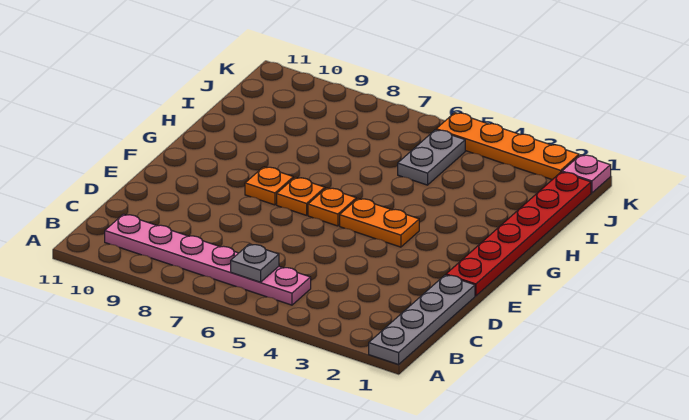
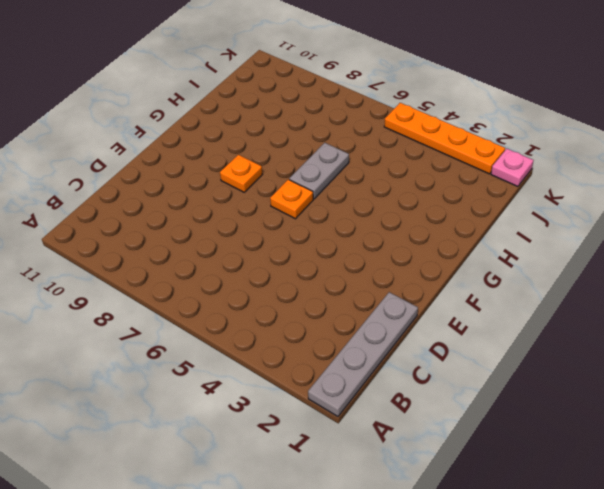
grey plate G6:H6 level 1 -> grey plate I5:J5 level 1
none -> pink plate B5:B10 level 1
none -> red plate E1:J1 level 1

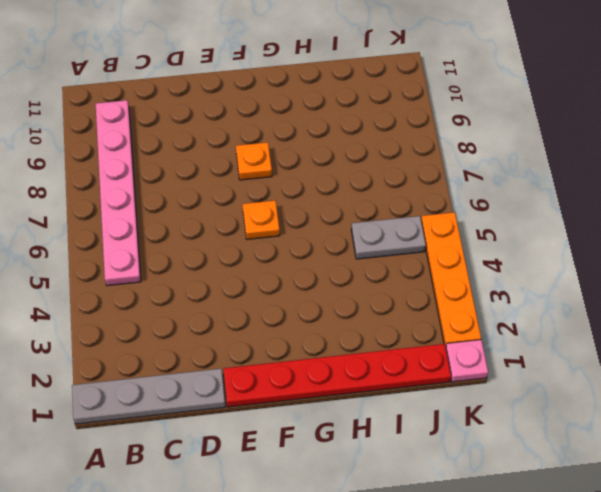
none -> orange plate F4:F5 level 1
none -> orange plate F7 level 1

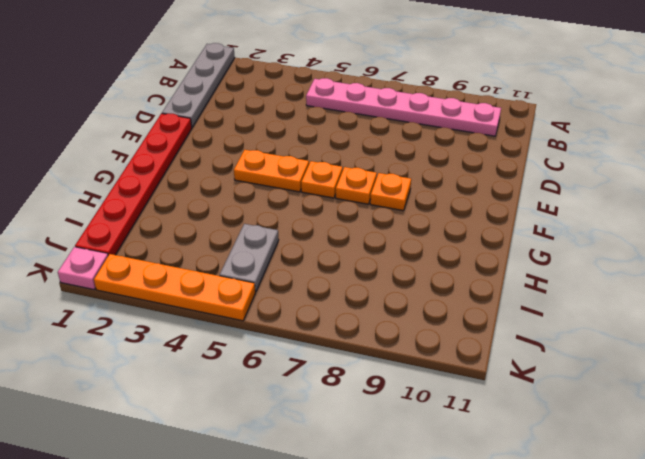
none -> grey plate B6 level 2

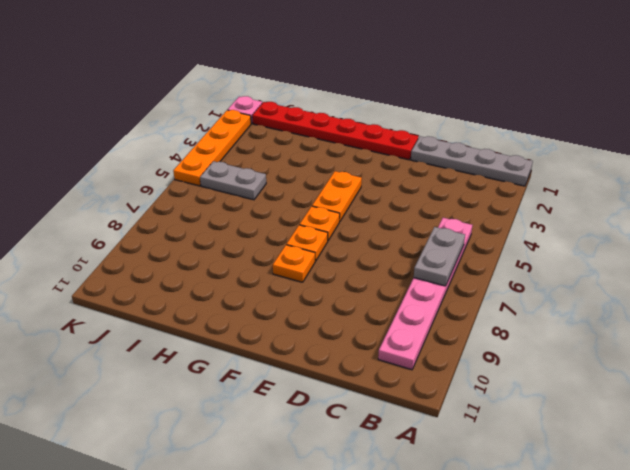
grey plate B6:B7 level 2 -> grey plate B6 level 2

